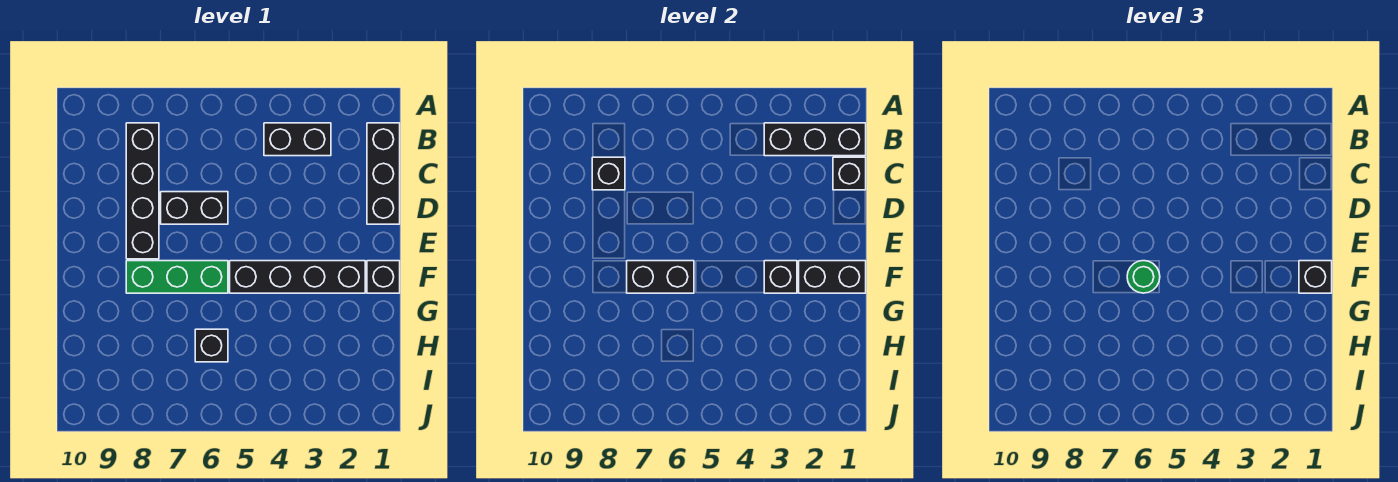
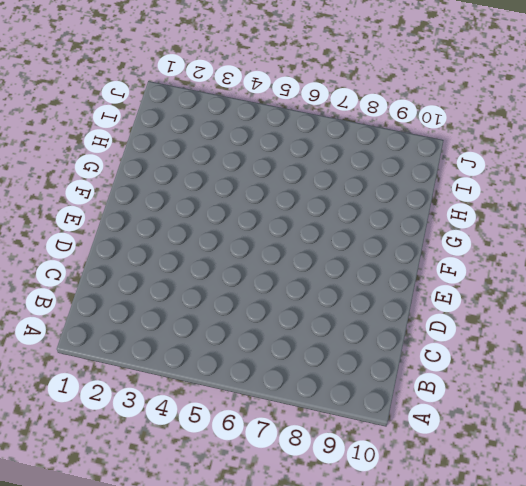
none -> black brick B1:D1 level 1
none -> black brick B3:B4 level 1
none -> black brick B8:E8 level 1

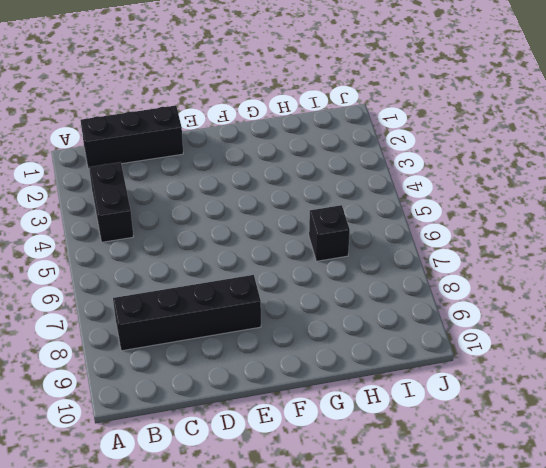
none -> black brick D6:D7 level 1
none -> black brick F1 level 1
none -> black brick F2:F5 level 1

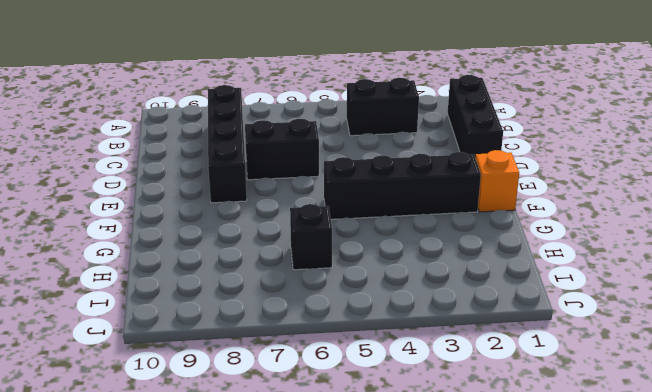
orange brick F1 level 1 -> black brick F1 level 1
none -> green brick F6:F8 level 1
none -> black brick B1:B3 level 2
none -> black brick C1 level 2

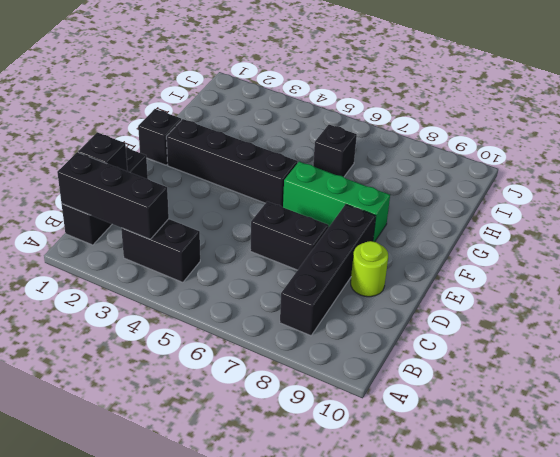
lime round brick D9 level 1 -> none
none -> black brick C8 level 2
none -> black brick F1:F2 level 2
none -> black brick F3 level 2

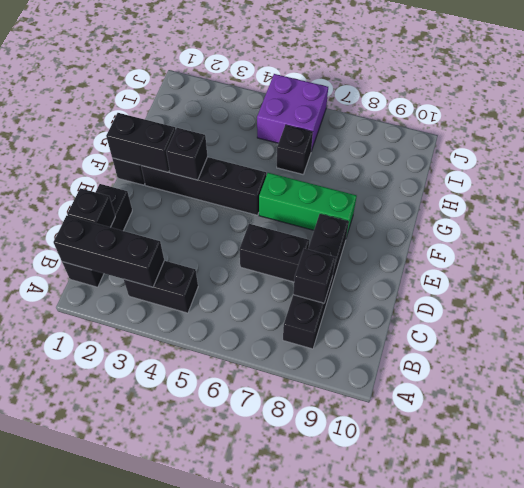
purple brick I5:J6 level 1 -> none
none -> black brick F6:F7 level 2
none -> black brick F1 level 3
none -> green round brick F6 level 3

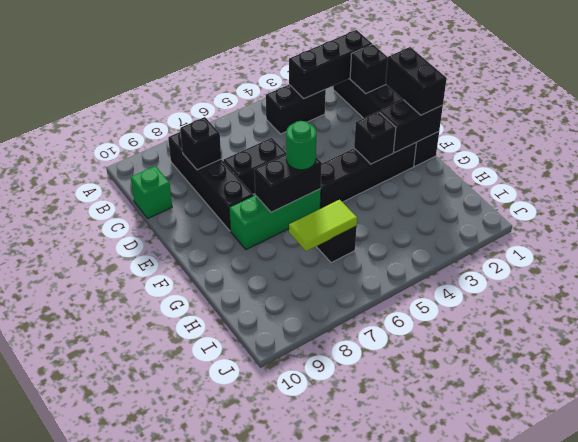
green brick C10 level 1 -> none
black brick E1:F1 level 3 -> black brick F1 level 3
lime tile H6:H7 level 2 -> none

